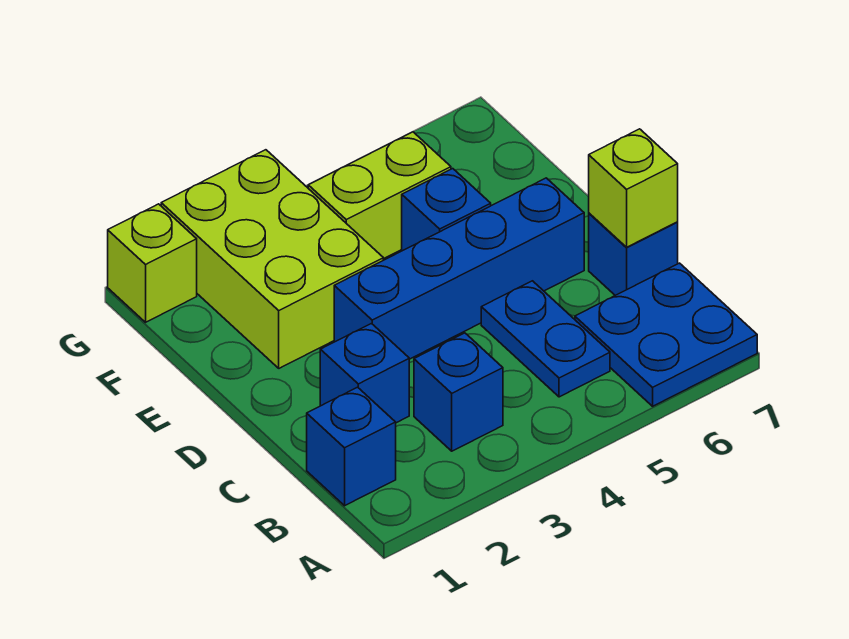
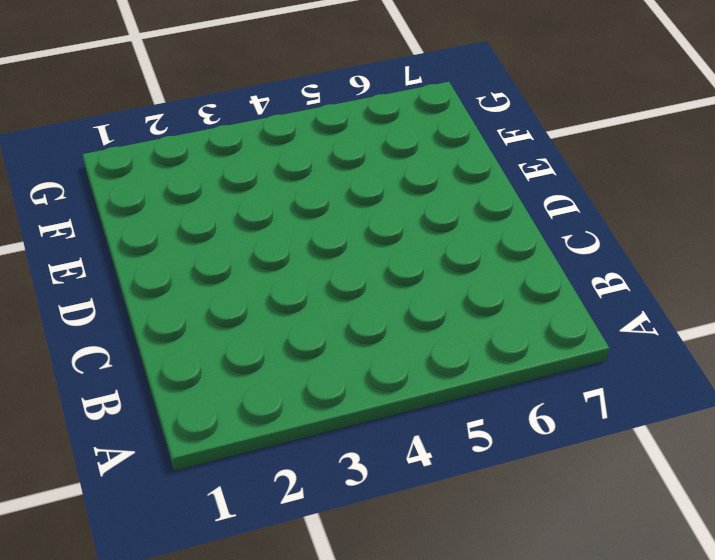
none -> blue plate A6:B7 level 1
none -> blue brick B1 level 1
none -> blue brick B3 level 1

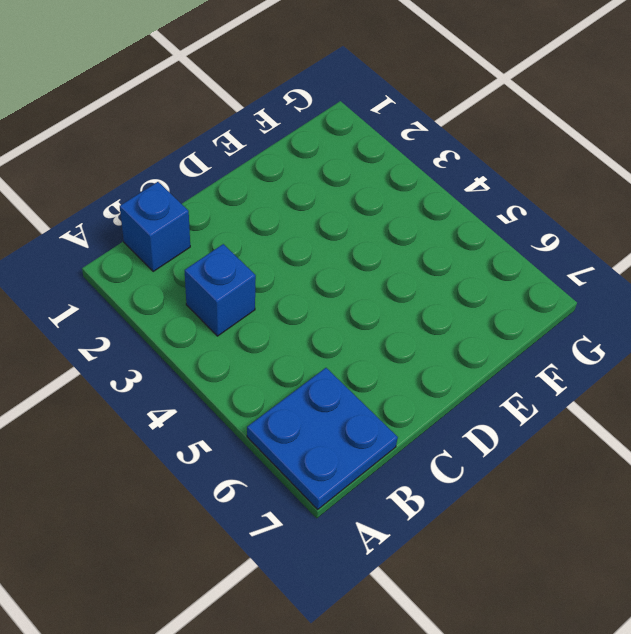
none -> blue plate B5:C5 level 1
none -> blue brick C2 level 1
none -> blue brick C7 level 1

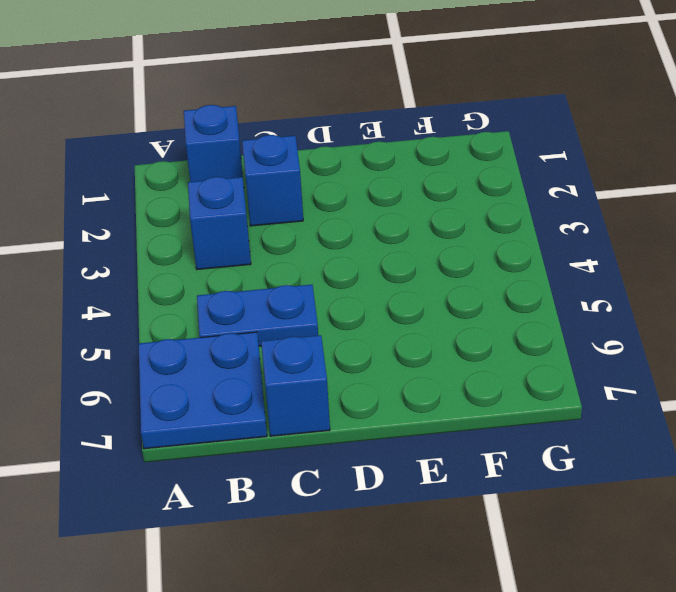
none -> blue brick D3:D6 level 1
none -> lime brick E2:G3 level 1
none -> blue brick E5 level 1

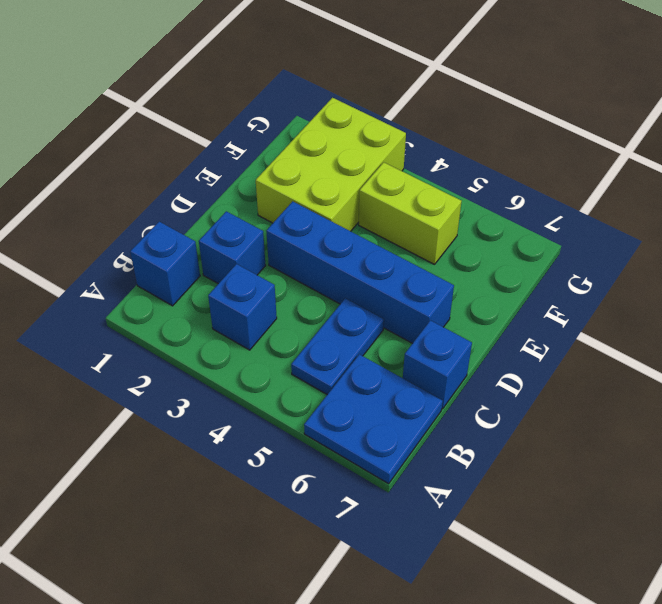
none -> blue brick E5 level 1
none -> lime brick G1 level 1
none -> lime brick C7 level 2

